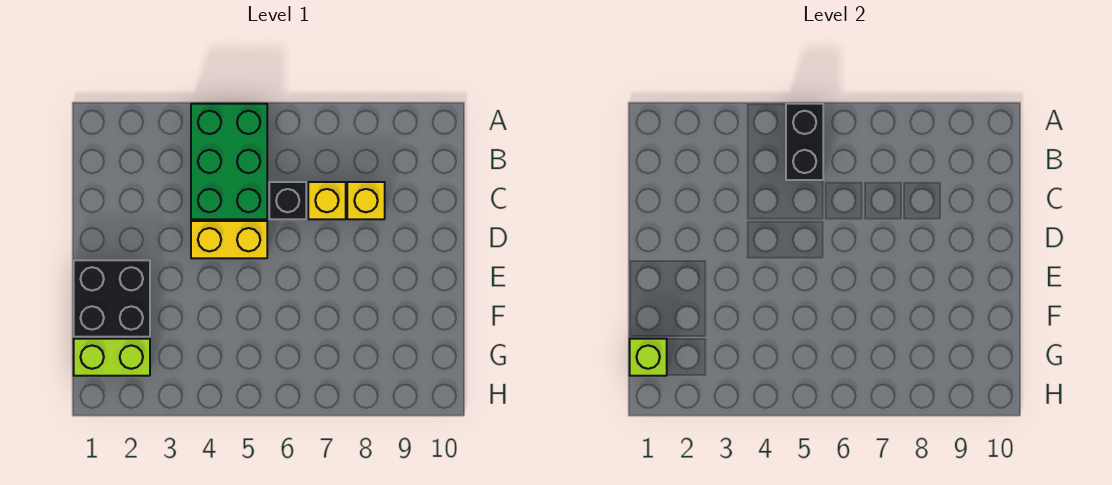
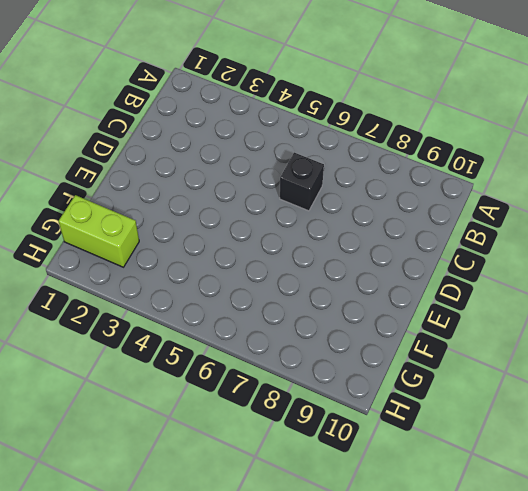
none -> green brick A4:C5 level 1
none -> yellow brick C7 level 1

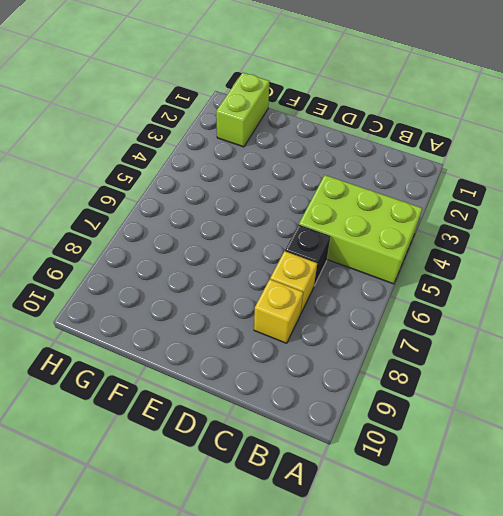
lime brick A4:C5 level 1 -> green brick A4:C5 level 1
none -> yellow brick D4:D5 level 1
none -> black brick E1:F2 level 1

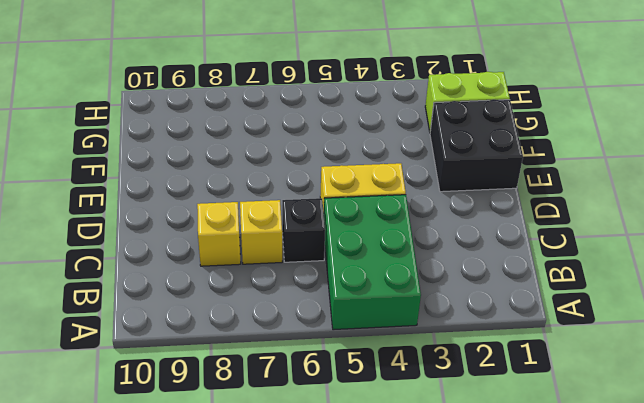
none -> black brick A5:B5 level 2
none -> lime brick G1 level 2

